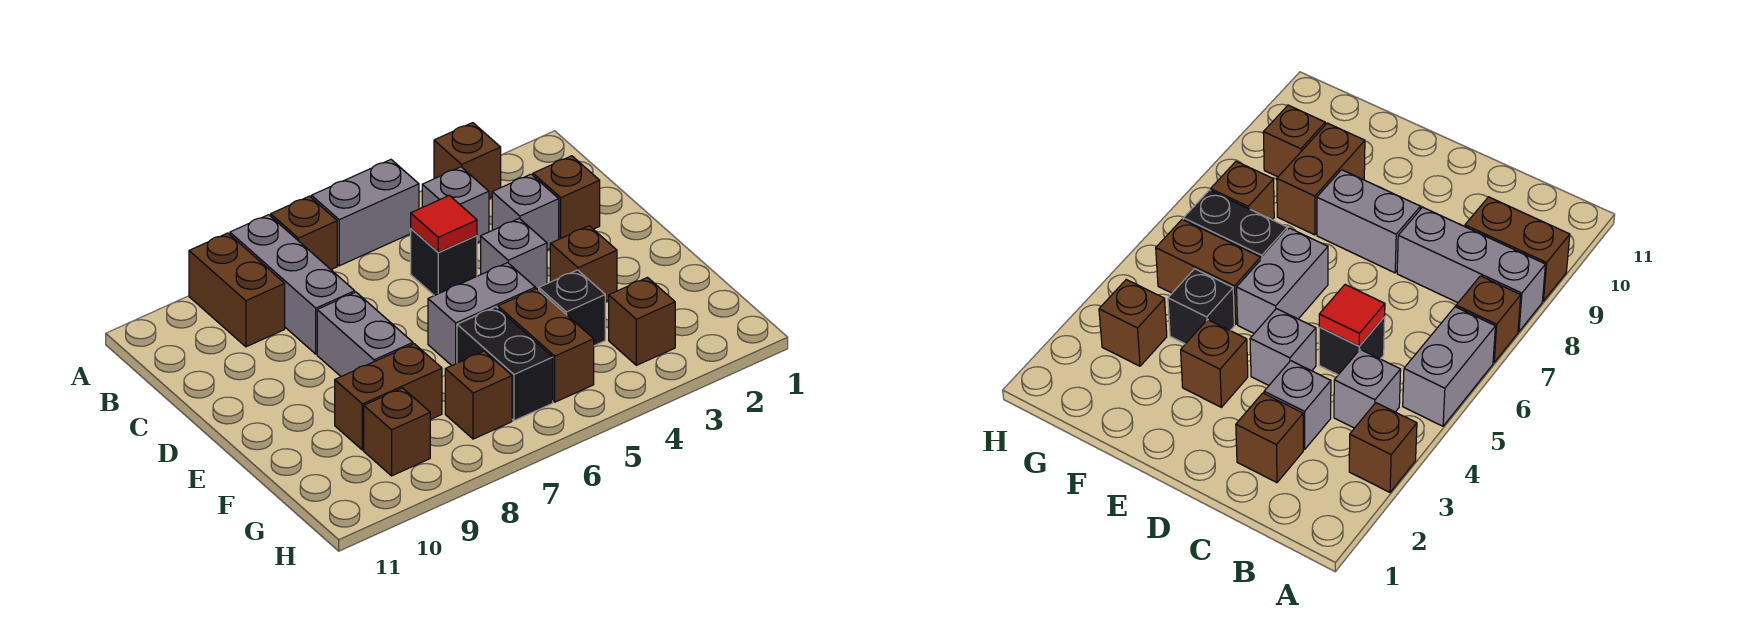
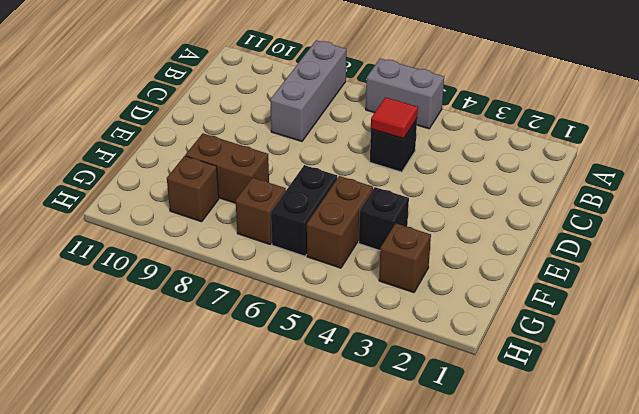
none -> brown brick A3 level 1
none -> brown brick A7 level 1
none -> brown brick A9:B9 level 1

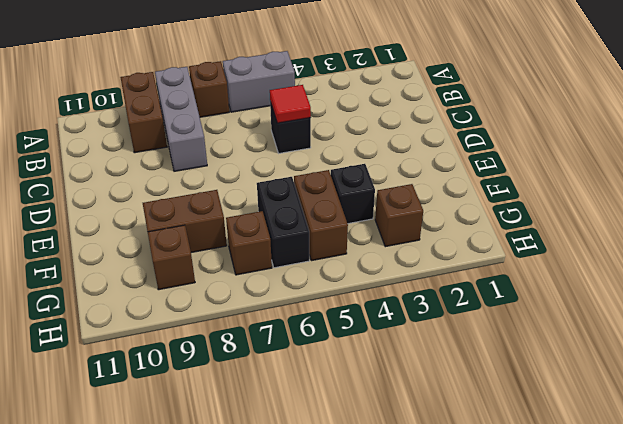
none -> brown brick A3 level 1
none -> grey brick B4 level 1
none -> brown brick C2 level 1

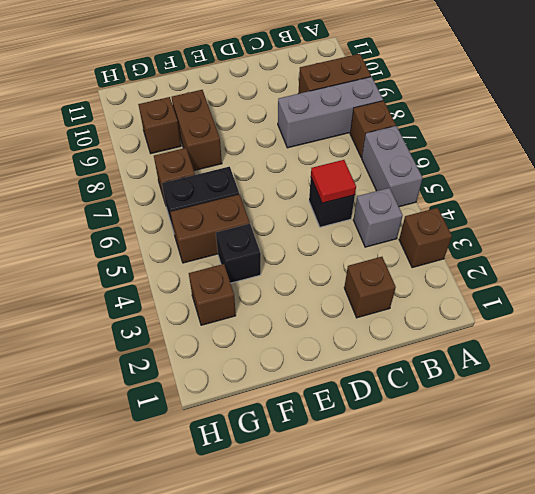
none -> grey brick C3 level 1
none -> grey brick D4 level 1
none -> grey brick D8:E8 level 1

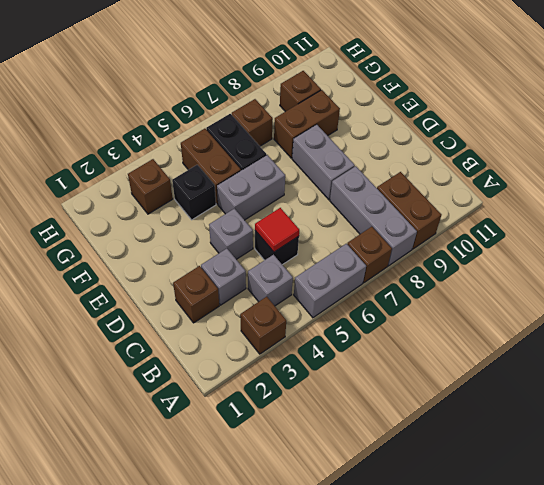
none -> brown brick E3 level 1

